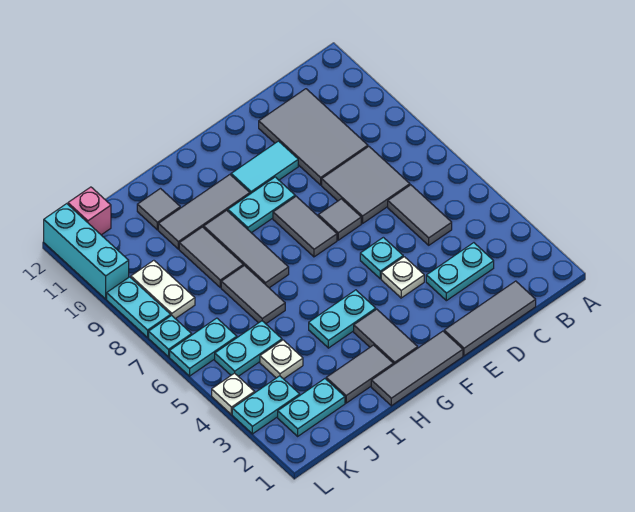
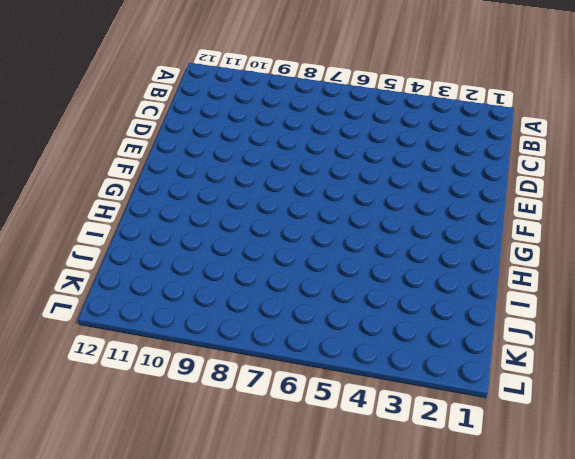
none -> grey tile C1:E1 level 1
none -> cyan plate C3:D3 level 1
none -> grey tile C5:C6 level 1
none -> grey tile C7:D8 level 1

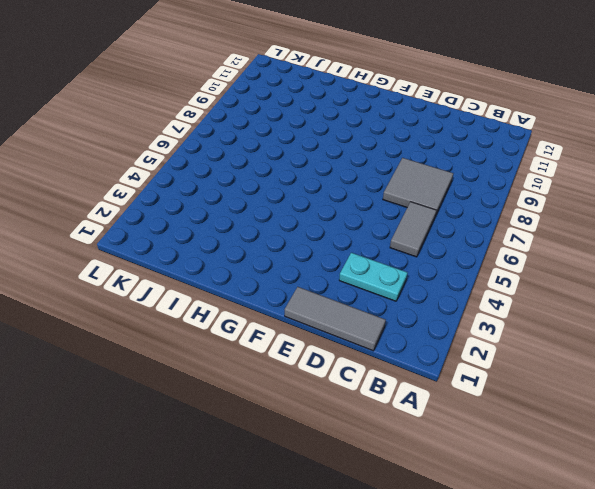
none -> grey tile C9:D11 level 1
none -> white plate E4 level 1
none -> cyan plate E5 level 1
none -> grey tile E7 level 1

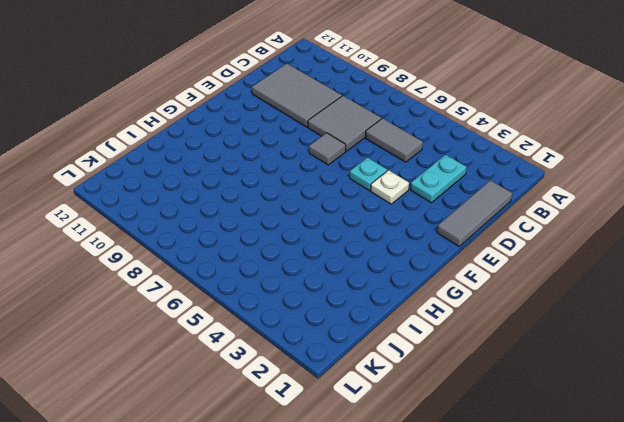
none -> cyan tile E10:F10 level 1
none -> grey tile F1:H1 level 1
none -> grey tile F7:F8 level 1
none -> cyan plate F9:G9 level 1

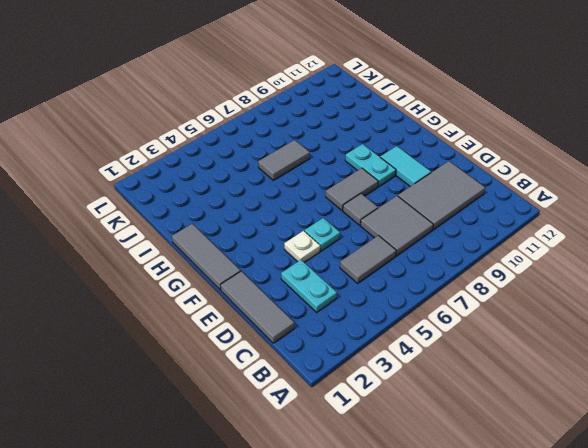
none -> grey tile G2:G3 level 1
none -> cyan plate G4:H4 level 1
none -> grey tile G10:I10 level 1
none -> grey tile H2:I2 level 1

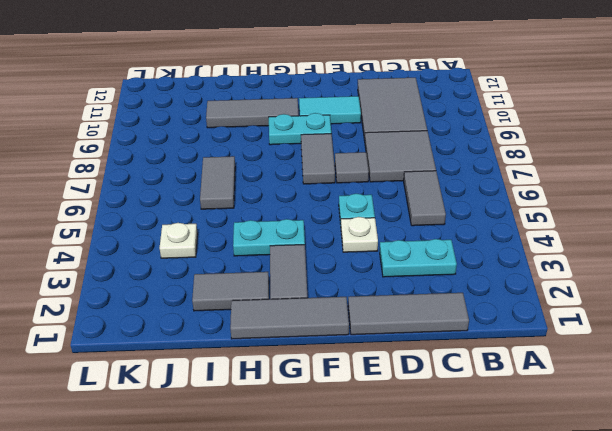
none -> grey tile H7:H9 level 1
none -> grey tile I8:I9 level 1
none -> grey tile I11 level 1
none -> cyan plate J2:K2 level 1

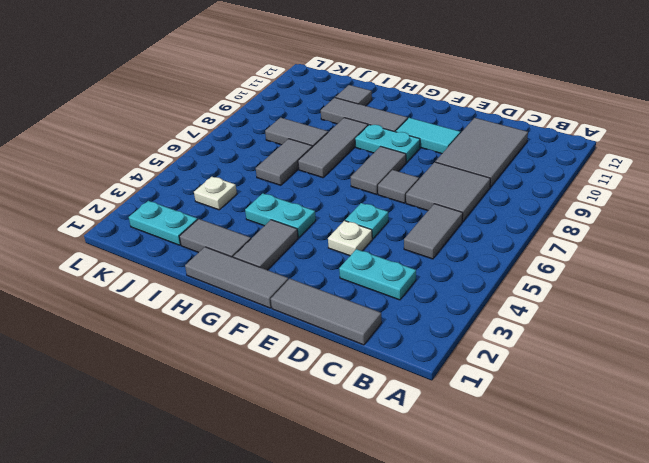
grey tile I8:J8 level 1 -> grey tile I8:I9 level 1
none -> cyan plate J5:K5 level 1
none -> cyan plate K3:L3 level 1
none -> cyan plate K6:L6 level 1
none -> white plate K8:K9 level 1

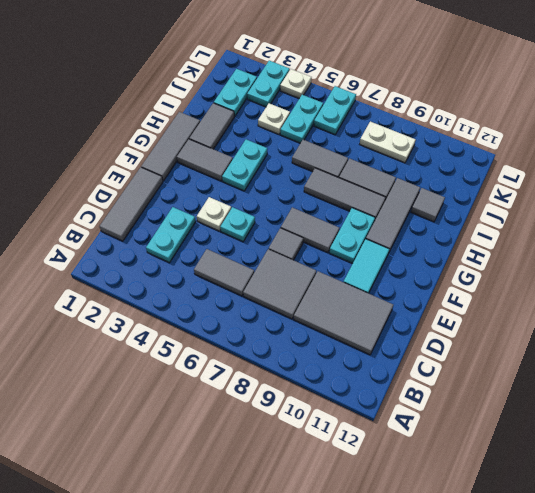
none -> pink brick K12 level 1
none -> cyan plate L7 level 1
none -> cyan plate L8:L9 level 1
none -> cyan brick L10:L12 level 1

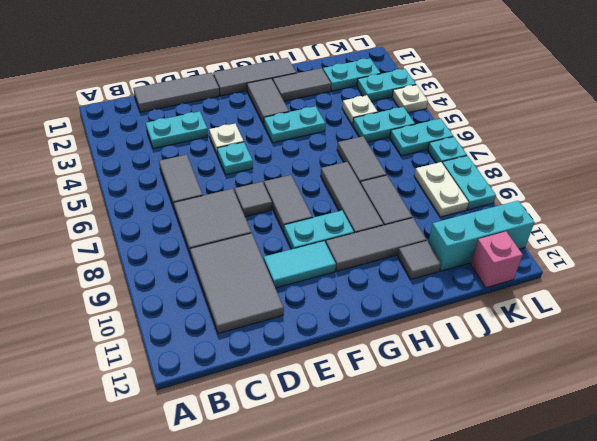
cyan brick J11:L11 level 1 -> cyan brick L10:L12 level 1

